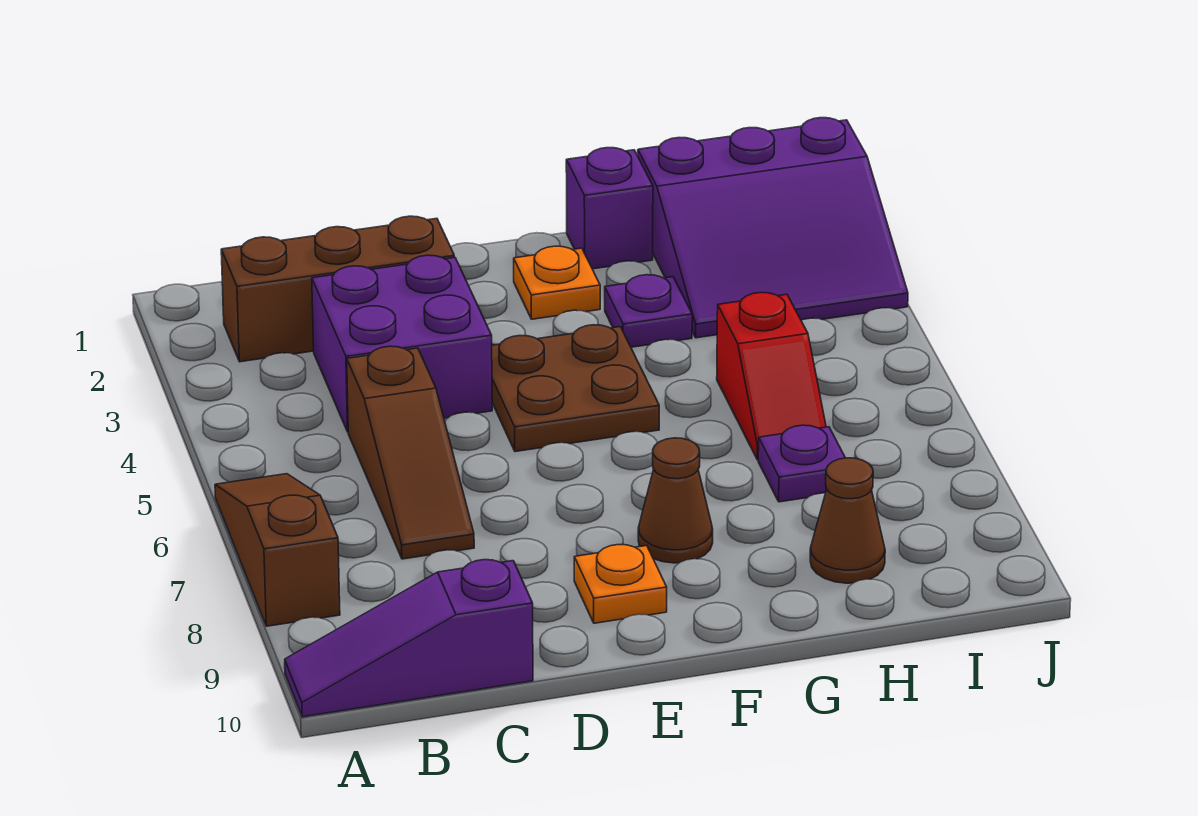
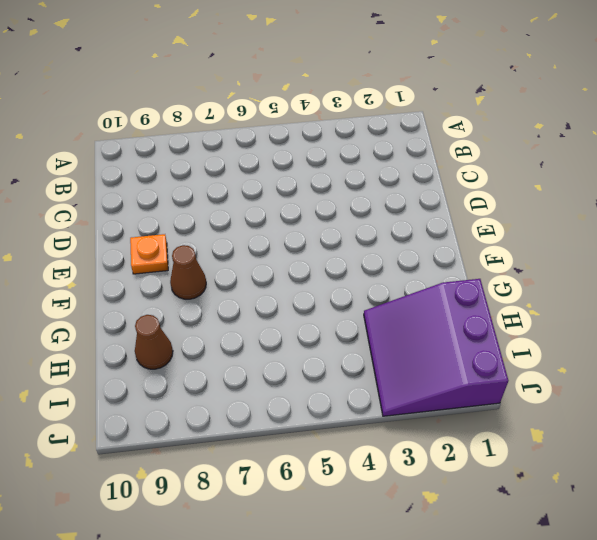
none -> brown slope A6:A8 level 1 top 8
none -> purple slope A10:C10 level 1 top C
none -> brown brick B2:D2 level 1

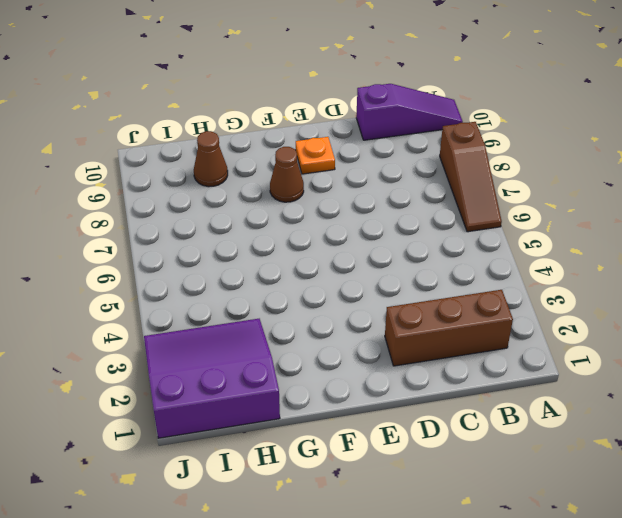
none -> purple brick C3:D4 level 1
none -> brown slope C5:C7 level 1 top 5
none -> brown plate E4:F5 level 1

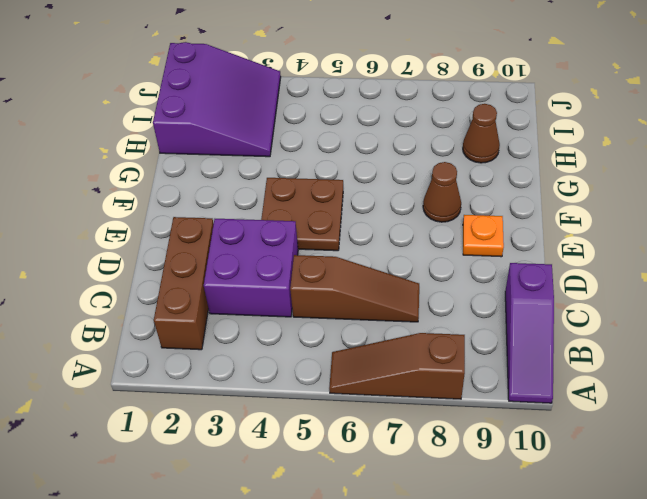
none -> orange plate F2 level 1
none -> purple brick G1 level 1
none -> purple plate G3 level 1

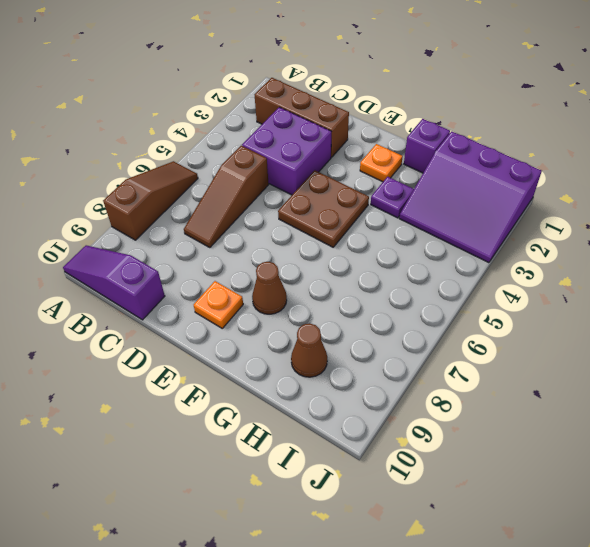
none -> red slope H5:H6 level 1 top 5
none -> purple plate H7 level 1

